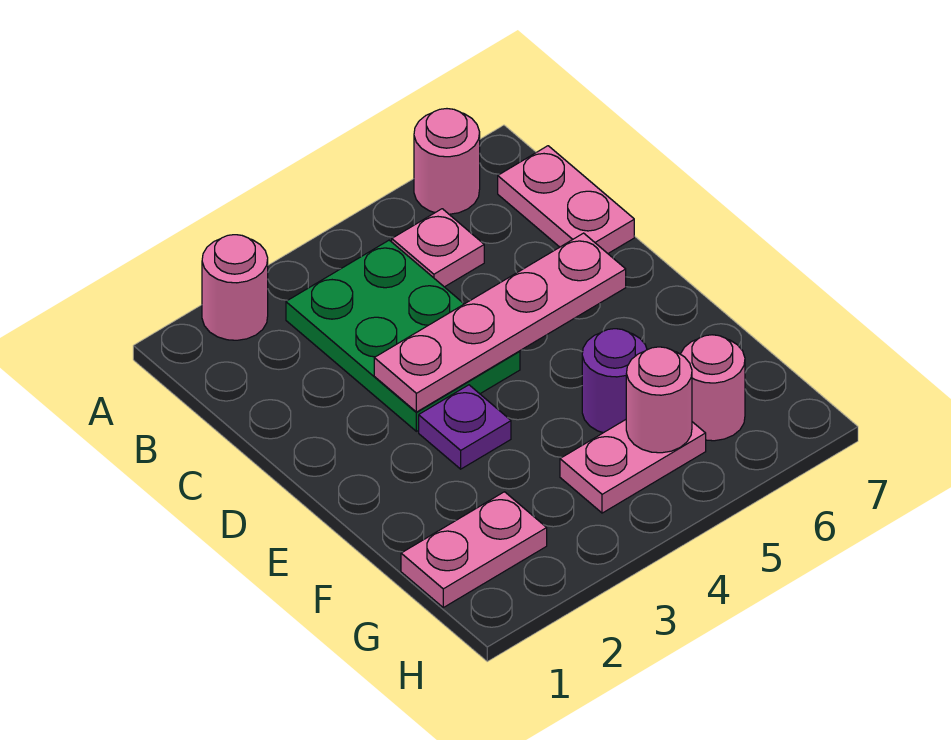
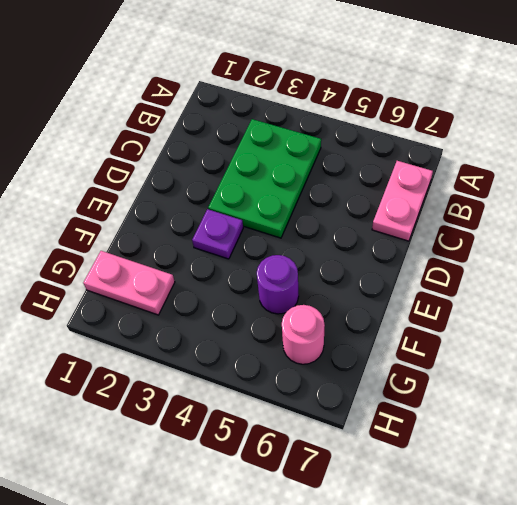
none -> pink round brick A2 level 1
none -> pink round brick A6 level 1
none -> pink plate B5 level 1

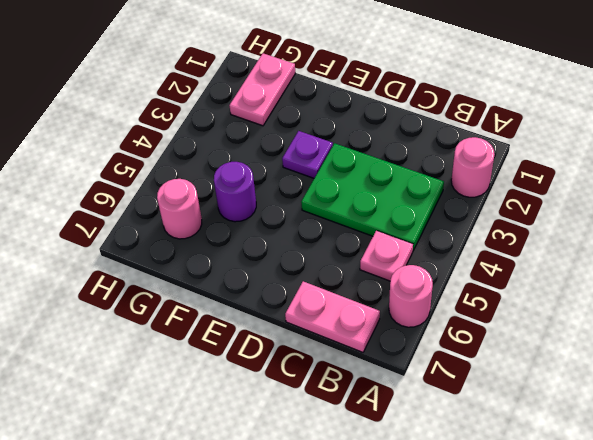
none -> pink plate G4:G5 level 1
none -> pink plate D3:D6 level 2
none -> pink round brick G5 level 2

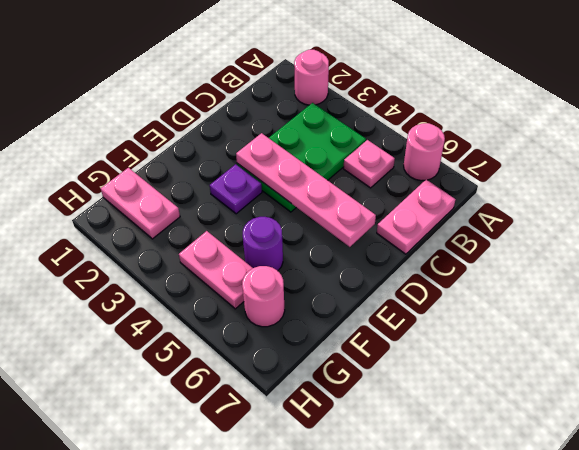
none -> pink round brick G5 level 2

